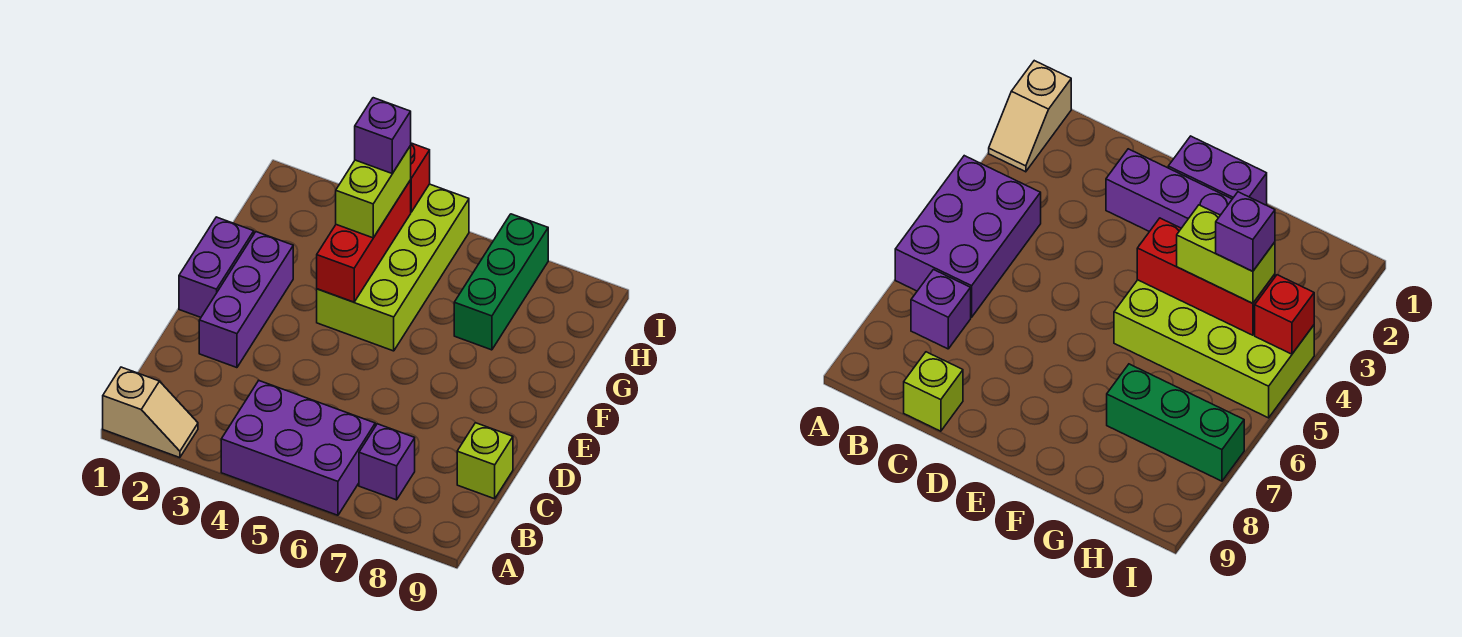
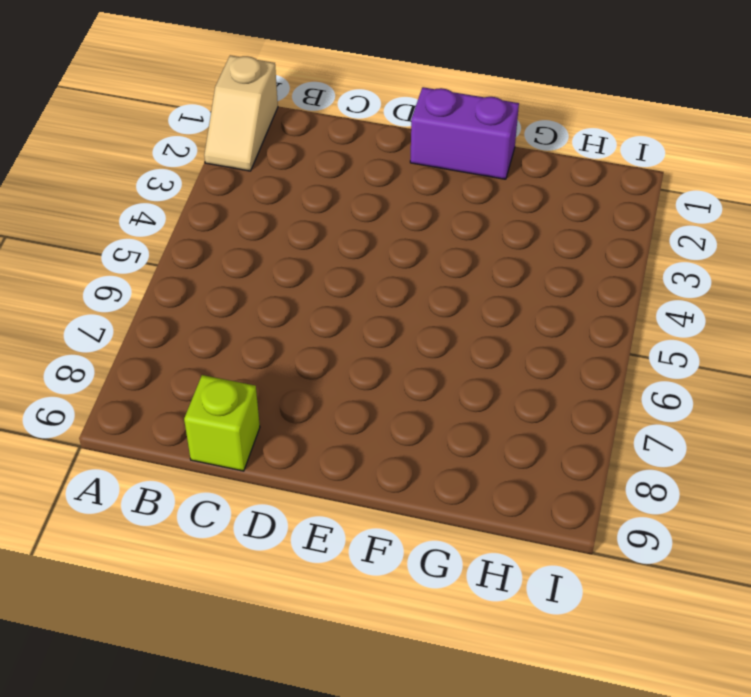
none -> purple brick A4:B6 level 1
none -> purple brick B7 level 1
none -> purple brick D2:F2 level 1

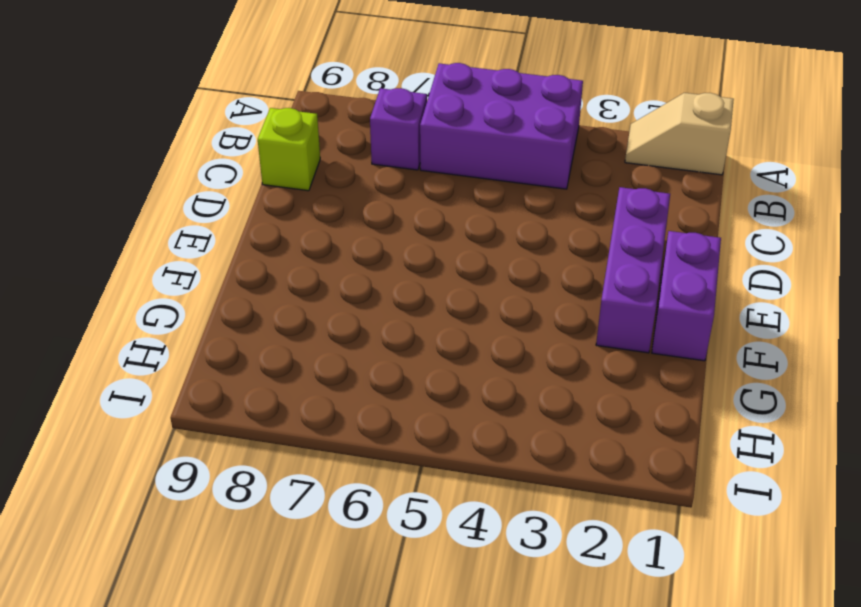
none -> lime brick F4:I5 level 1
none -> green brick G7:I7 level 1
none -> red brick F4:H4 level 2

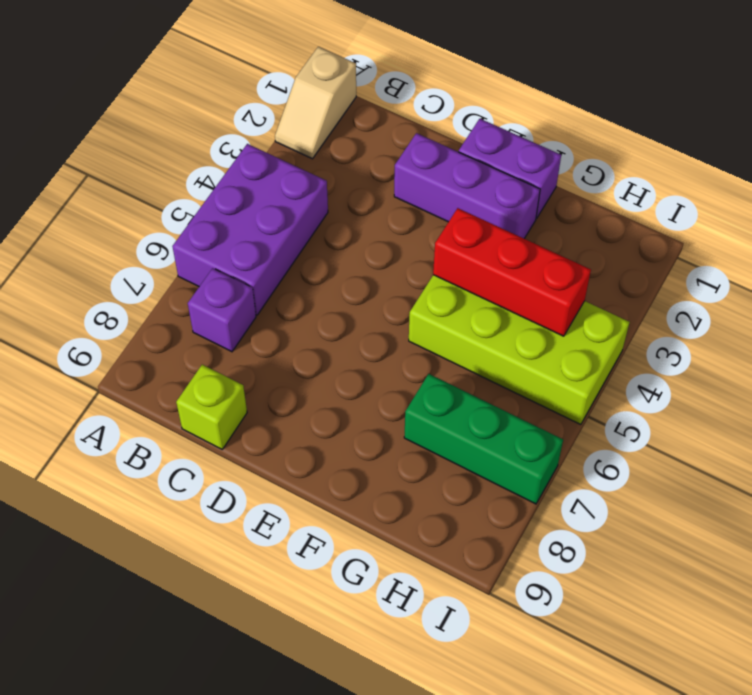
none -> red brick I4 level 2
none -> lime brick G4:H4 level 3
none -> purple brick H4 level 4

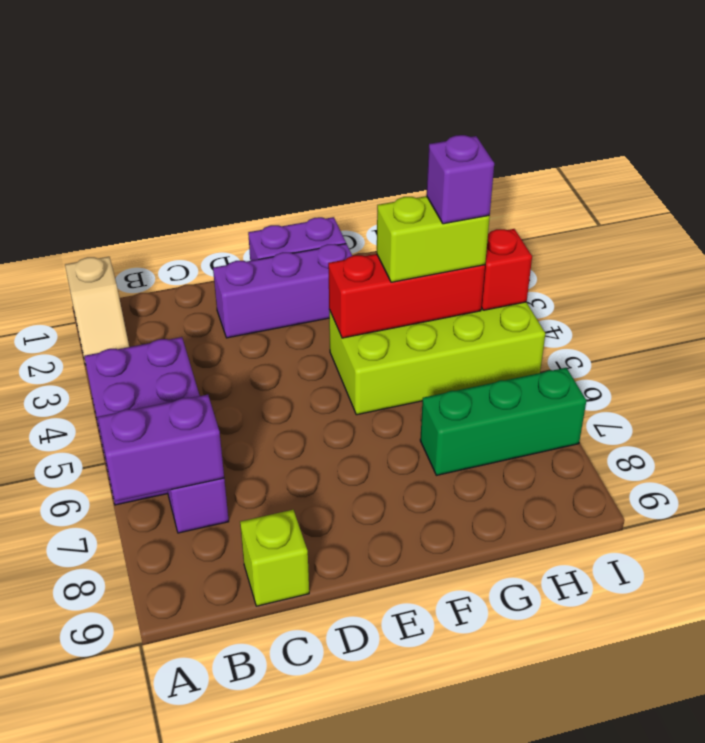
purple brick A7:B7 level 2 -> none

